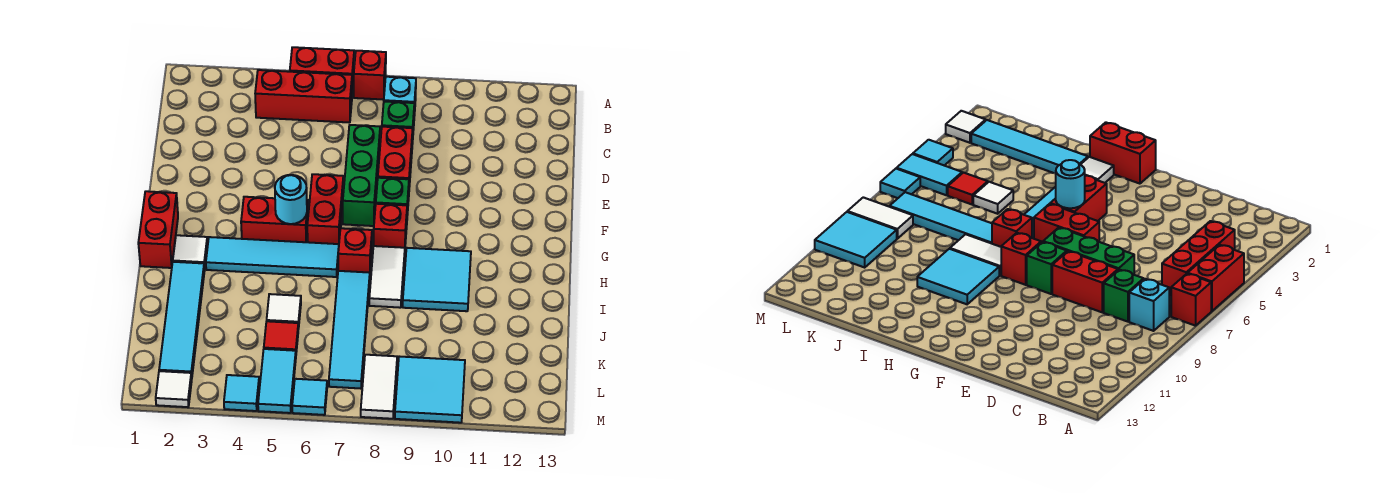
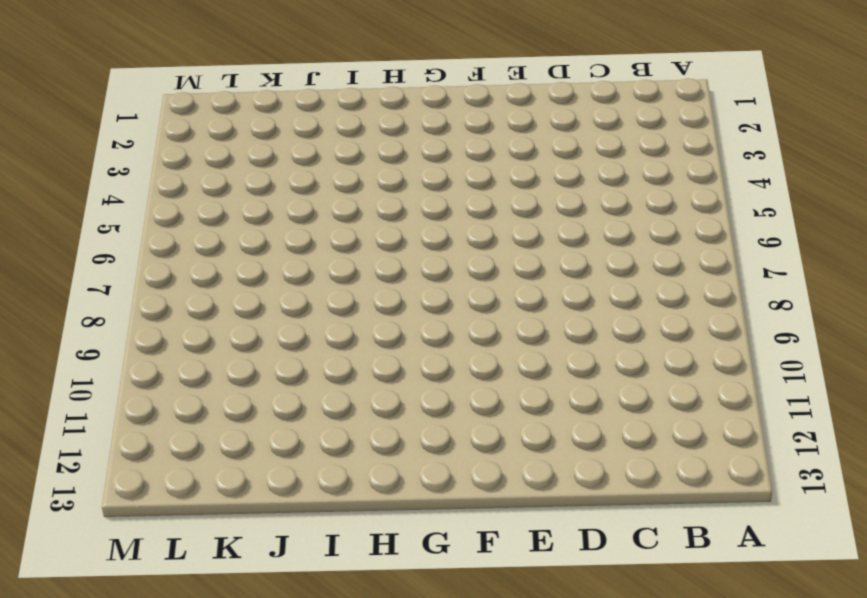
none -> red brick A5:A6 level 1
none -> red brick A7 level 1
none -> red brick B4:B6 level 1

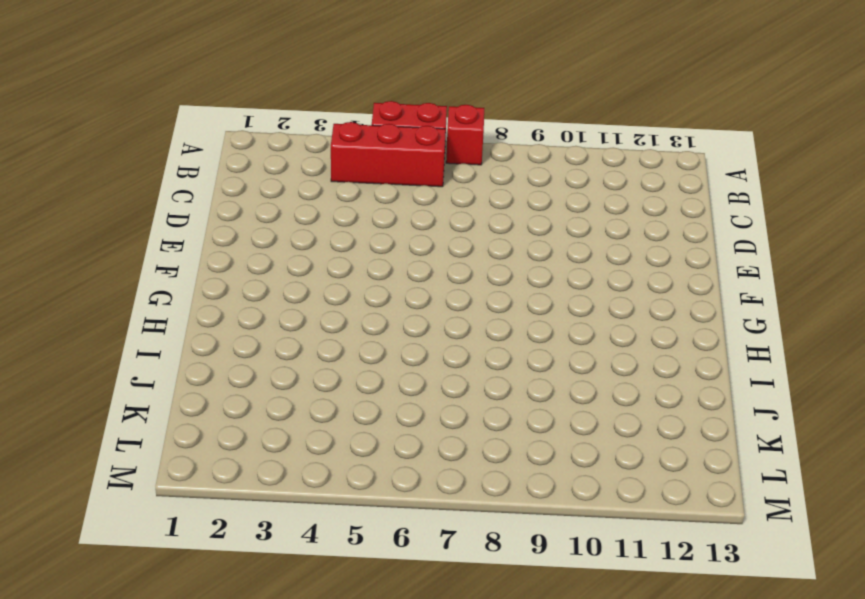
none -> cyan brick B8 level 1
none -> green brick C8 level 1
none -> green brick D7:F7 level 1

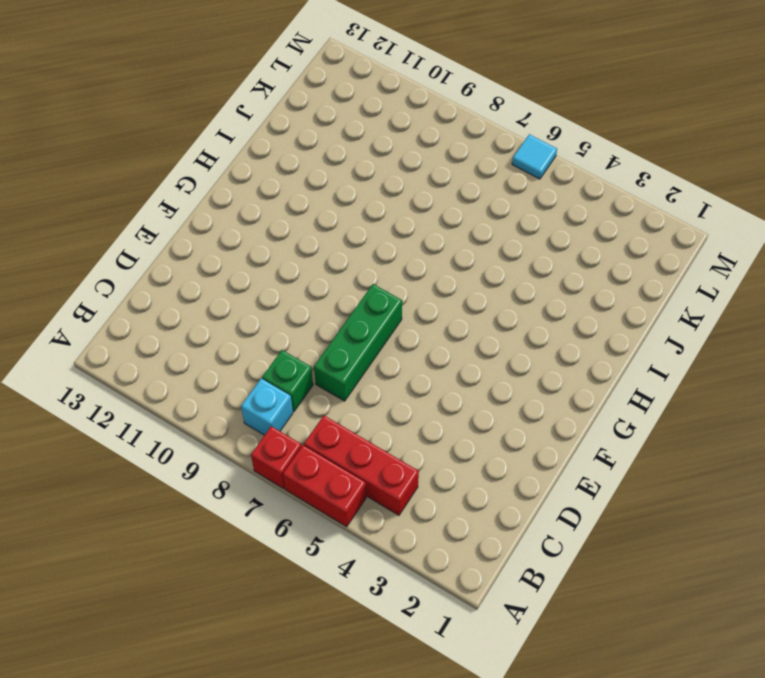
none -> red brick D8:E8 level 1
none -> red brick F6:G6 level 1
none -> green brick F8 level 1

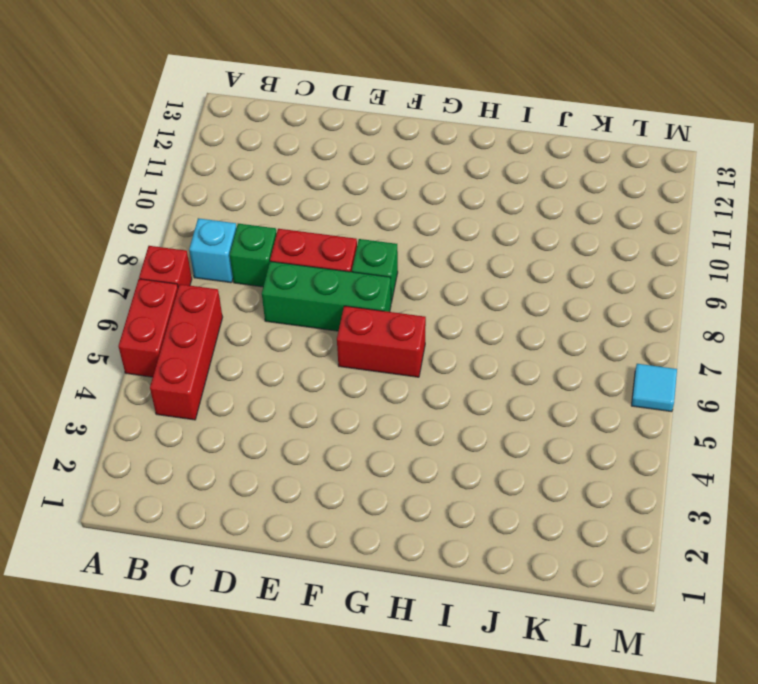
none -> red brick G1:H1 level 1
none -> red brick G4:G5 level 1
none -> red brick G8 level 1

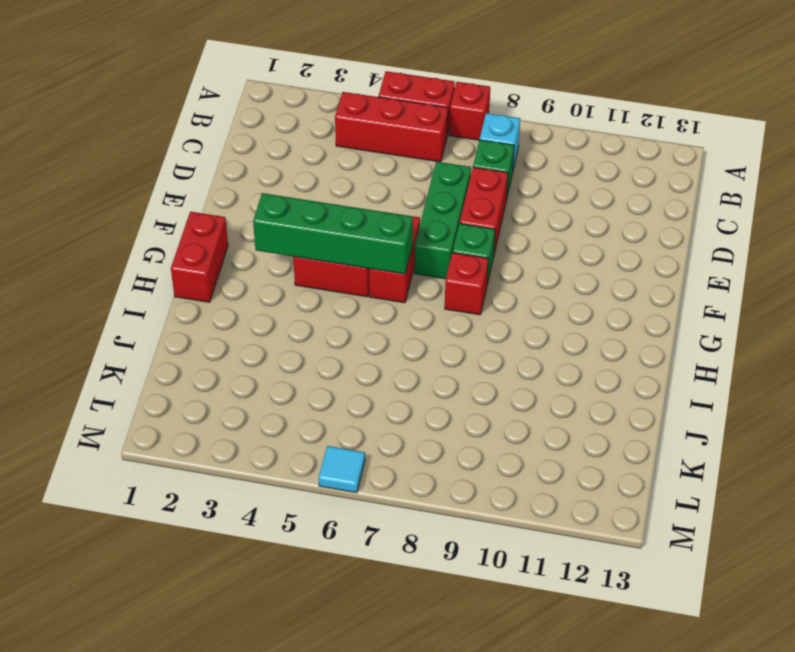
green brick G3:G6 level 2 -> cyan round brick G5 level 2
none -> white tile H2 level 1
none -> cyan tile H3:H6 level 1
none -> red brick H7 level 1

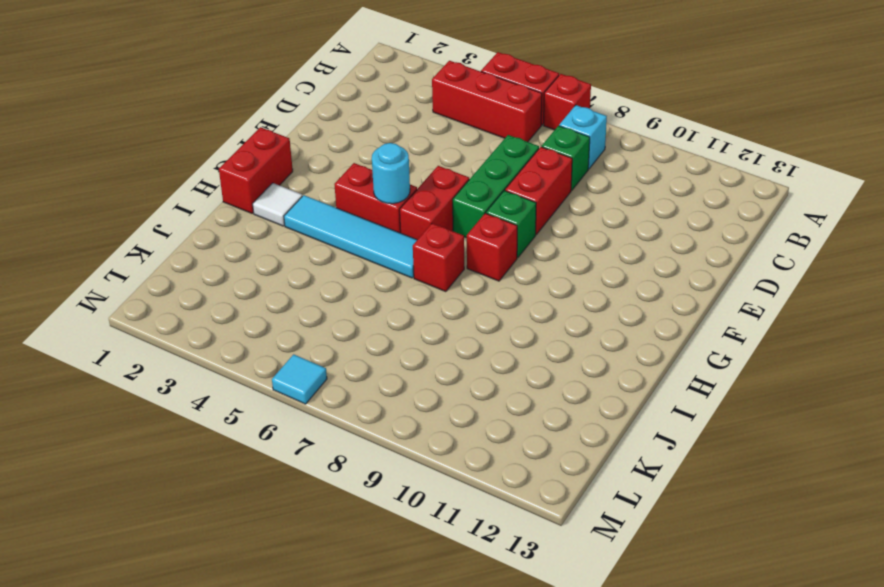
none -> white tile H8:I8 level 1
none -> cyan tile H9:I10 level 1
none -> cyan tile I2:L2 level 1

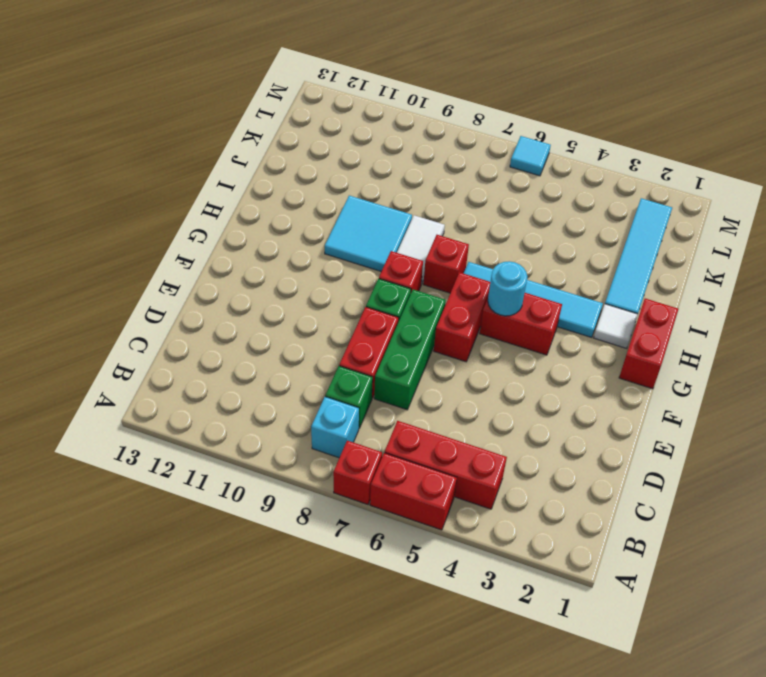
none -> cyan tile I7:L7 level 1
none -> white tile J5 level 1
none -> red tile K5 level 1

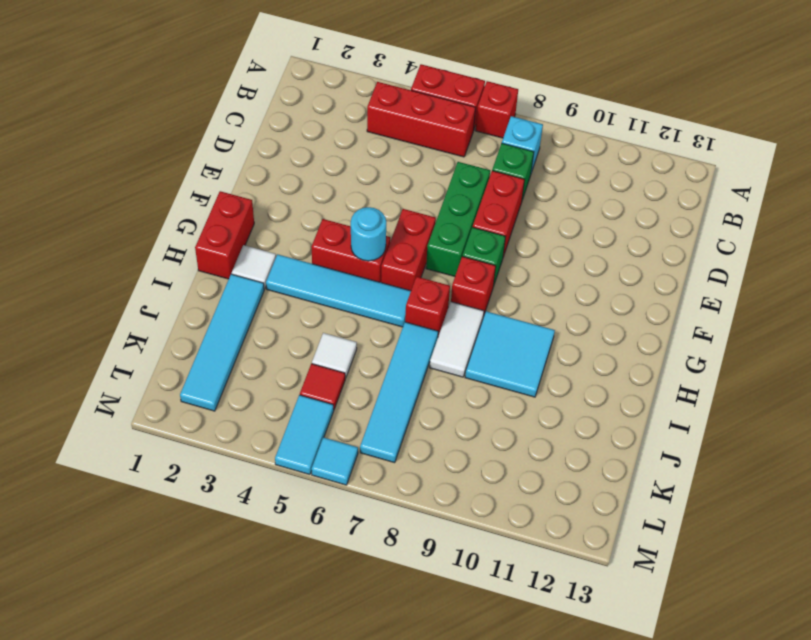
none -> white tile L8:M8 level 1
none -> cyan tile L9:M10 level 1
none -> white tile M2 level 1

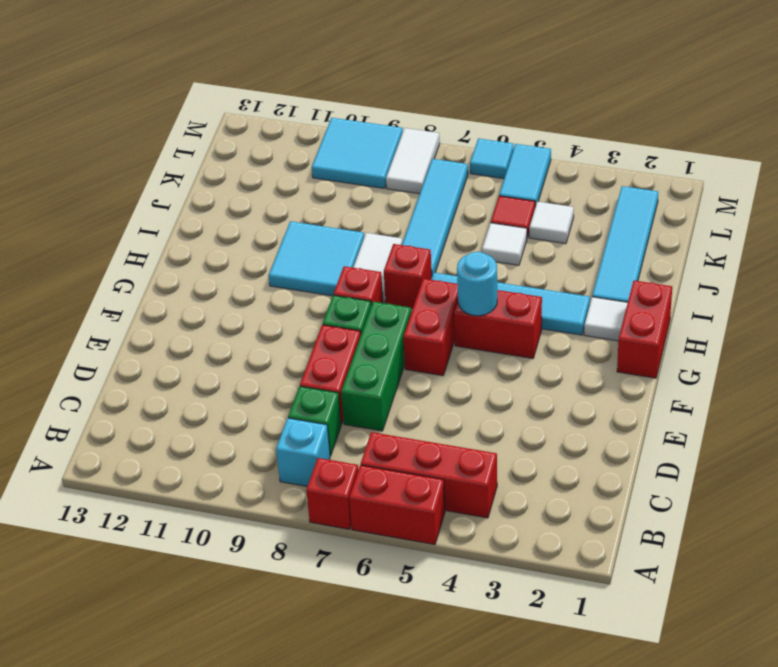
white tile K4 level 1 -> white tile M2 level 1
none -> cyan tile M4 level 1

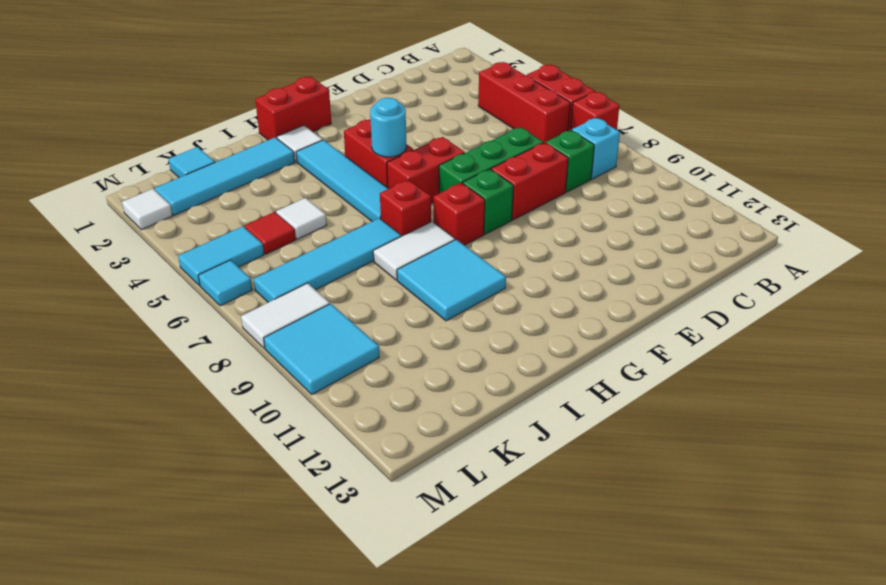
cyan tile K1 level 1 -> cyan tile M4 level 1

